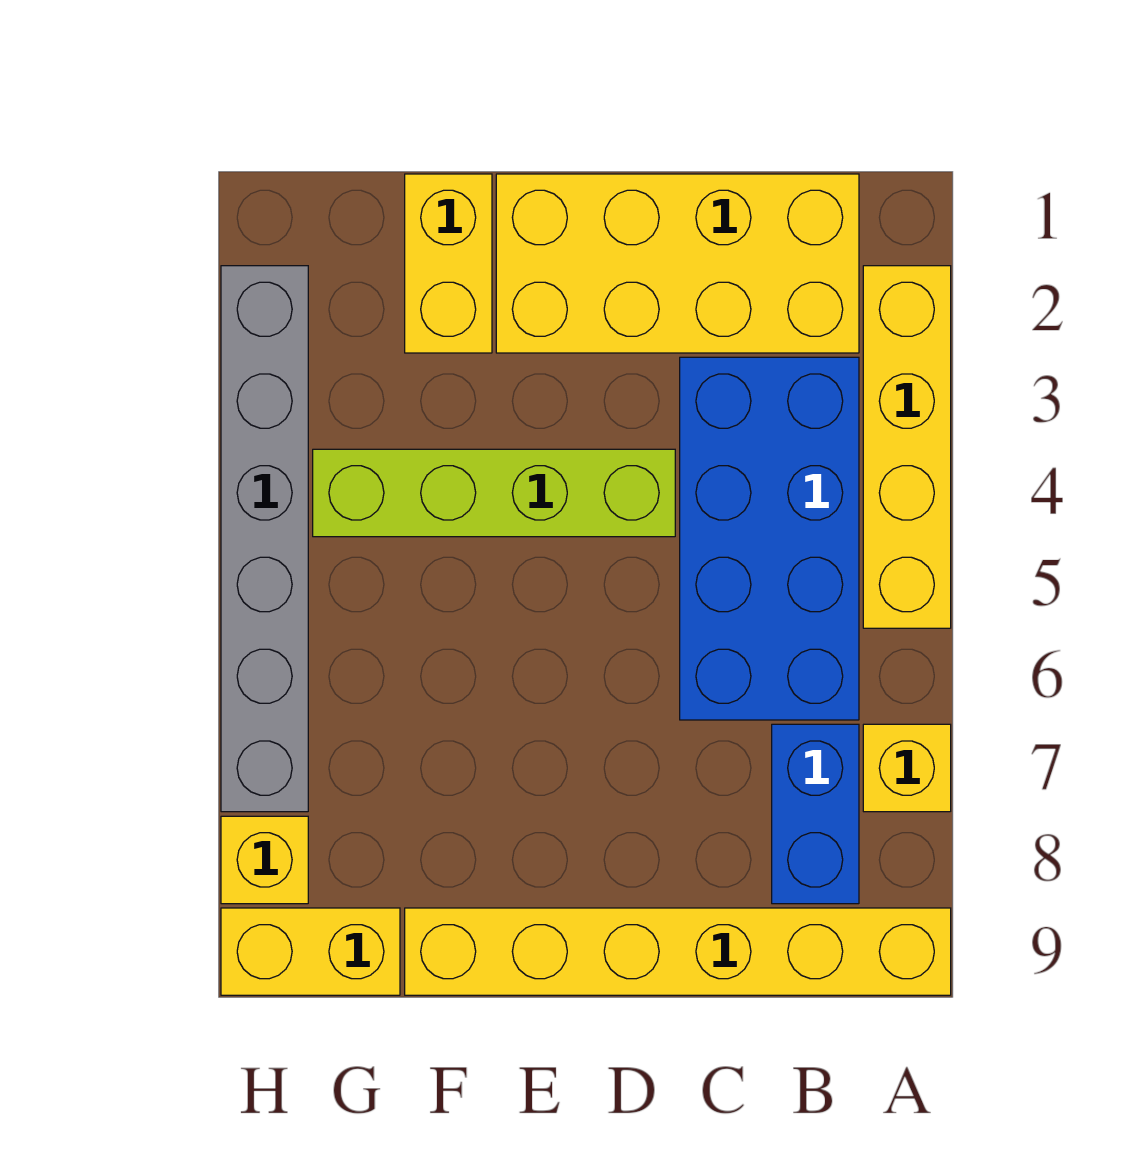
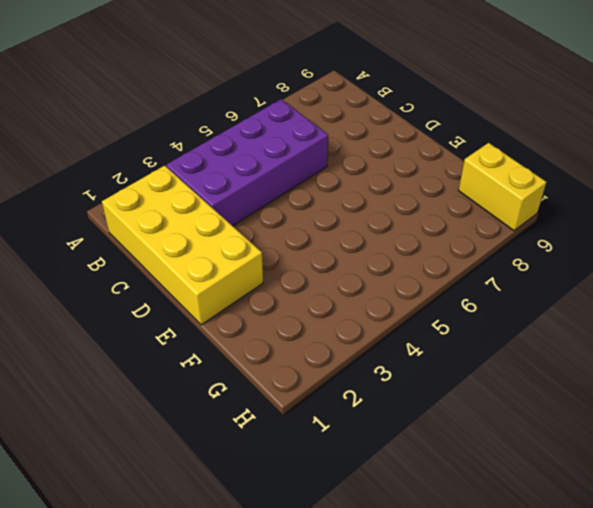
purple brick B3:C6 level 1 -> blue brick B3:C6 level 1
none -> yellow brick A2:A5 level 1
none -> yellow brick A7 level 1

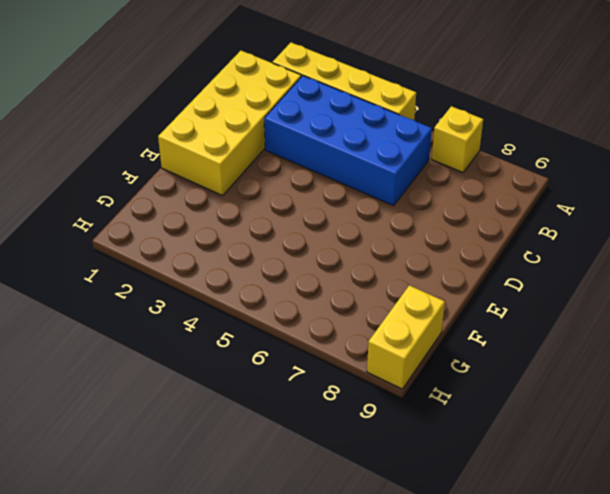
none -> yellow brick A9:F9 level 1
none -> blue brick B7:B8 level 1

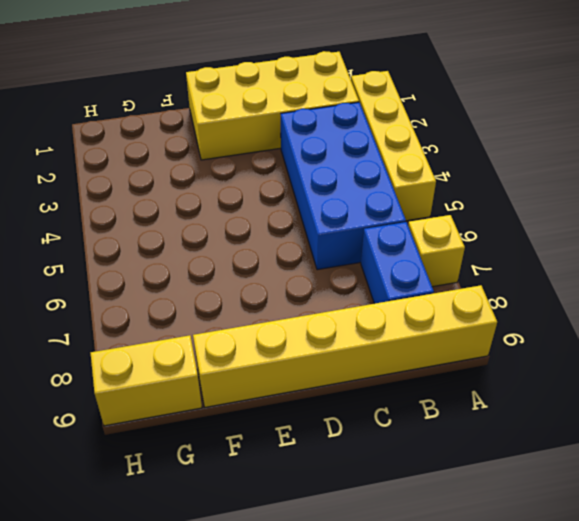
none -> lime brick D4:G4 level 1
none -> yellow brick F1:F2 level 1

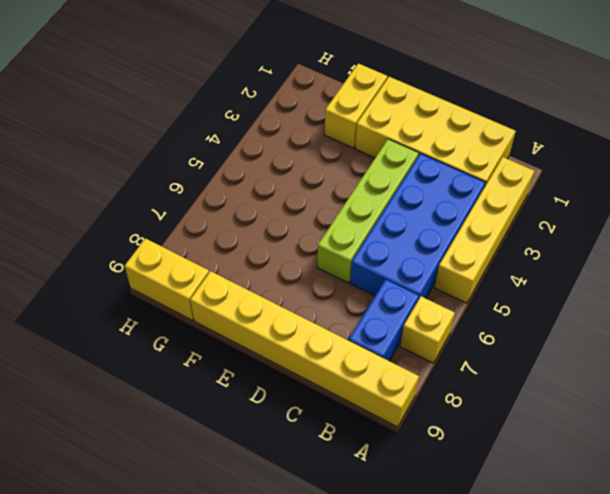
lime brick D3:D6 level 1 -> lime brick D4:G4 level 1
none -> grey brick H2:H7 level 1
none -> yellow brick H8 level 1

